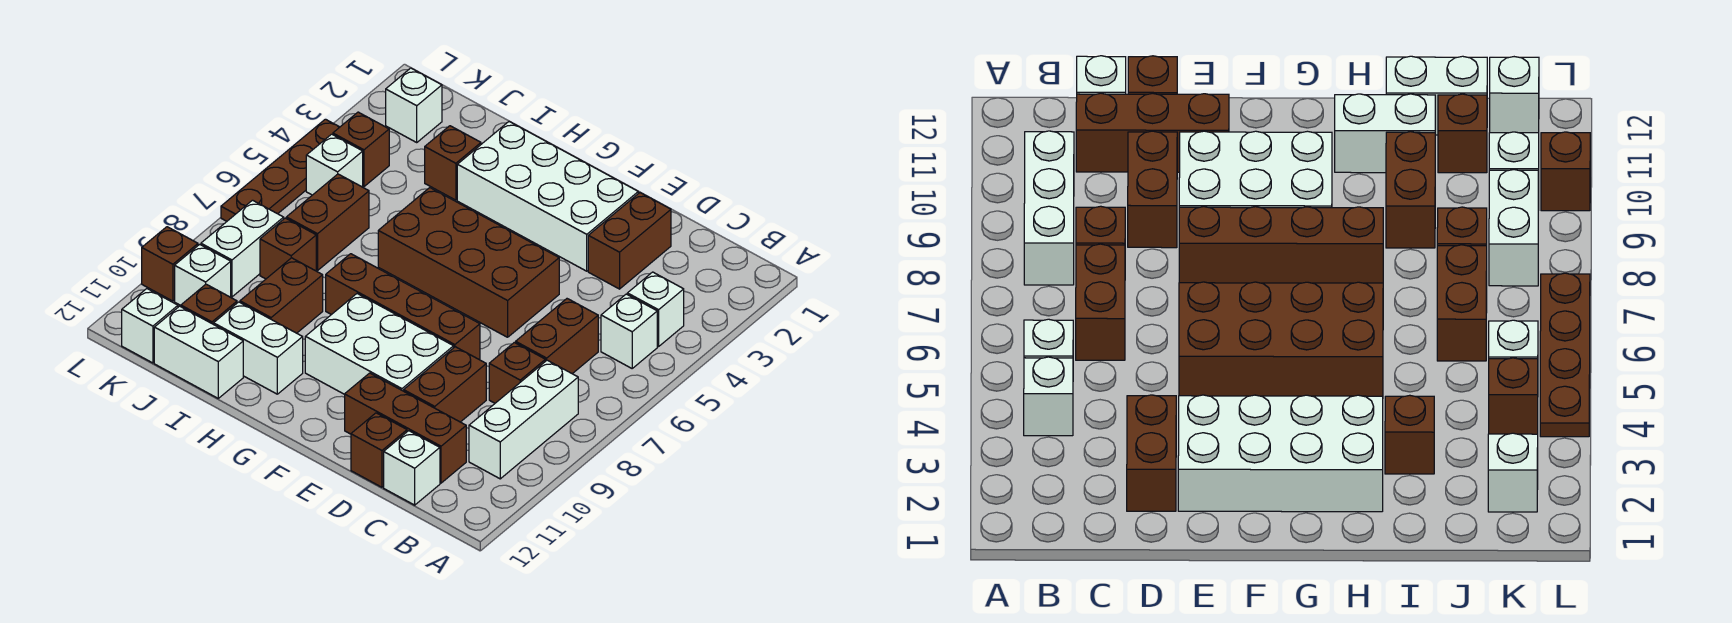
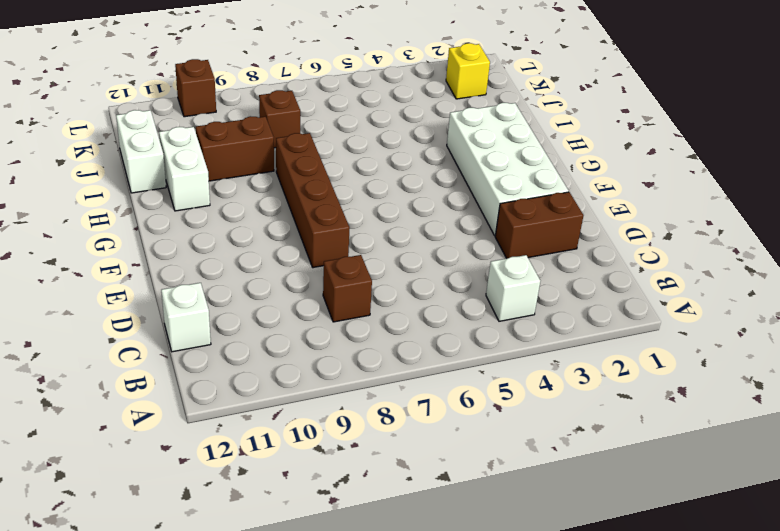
yellow brick K2 level 1 -> white brick K2 level 1
none -> white brick B5 level 1
none -> white brick B8:B10 level 1
none -> brown brick C6:C7 level 1

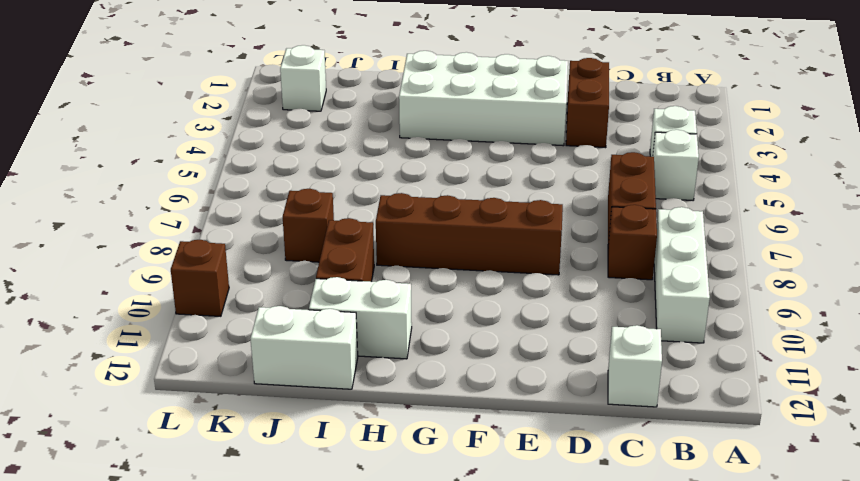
none -> brown brick C11:E11 level 1
none -> brown brick D9:D10 level 1
none -> brown brick D12 level 1

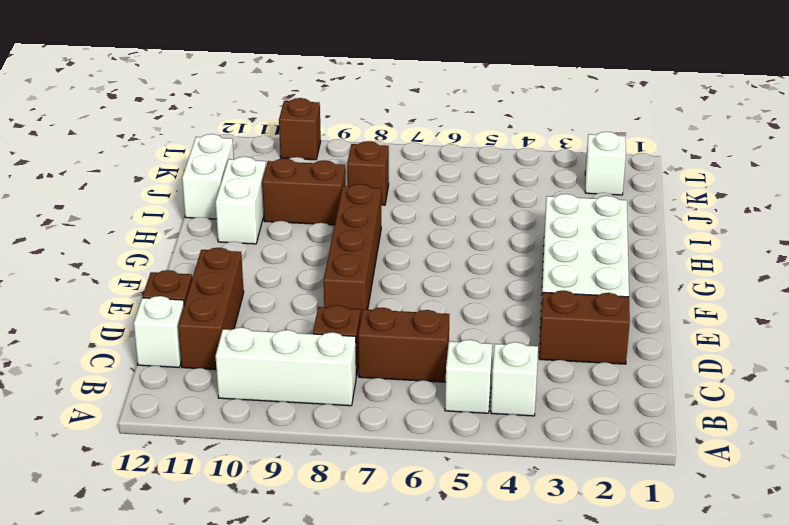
none -> brown brick D9:D10 level 1
none -> brown brick E5:H6 level 1
none -> white brick E9:G10 level 1

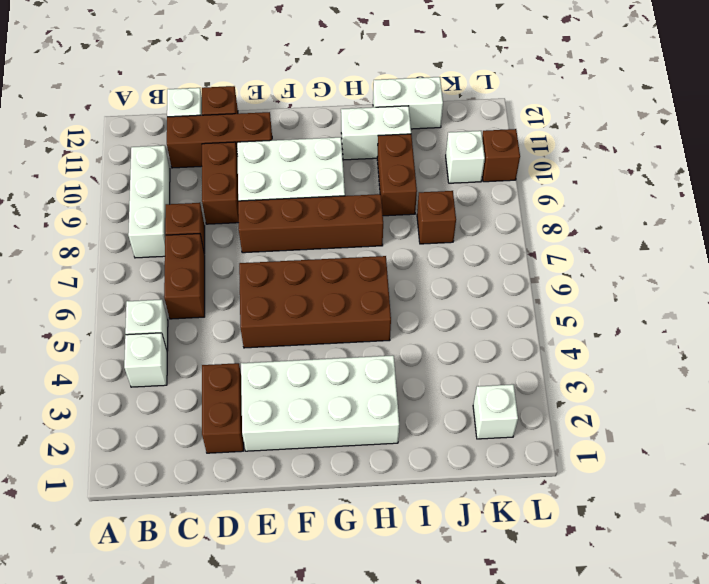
none -> brown brick I3 level 1
none -> brown brick J6:J7 level 1
none -> brown brick J11 level 1

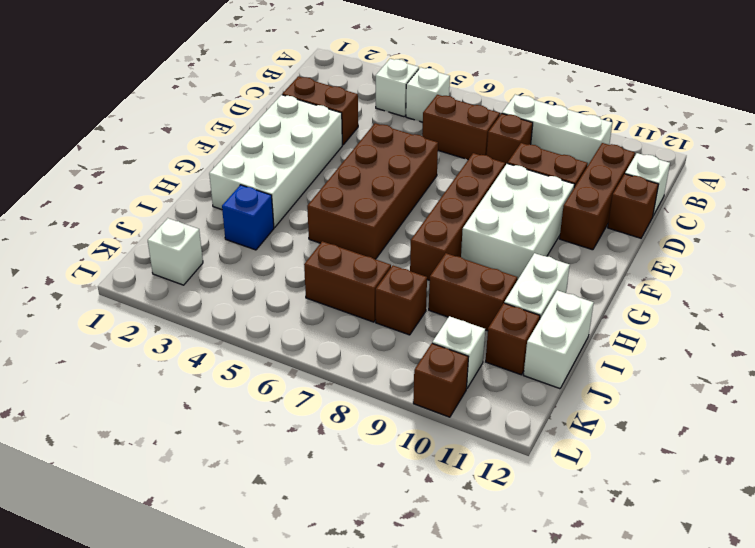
blue brick I3 level 1 -> brown brick I3 level 1
none -> brown brick K4 level 1
none -> white brick K5 level 1
none -> white brick K8:K9 level 1

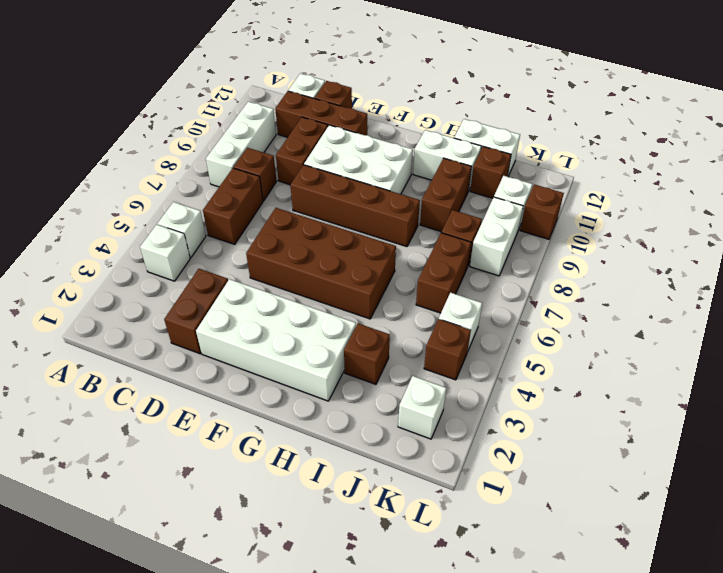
none -> white brick K12 level 1
none -> brown plate L4:L7 level 1

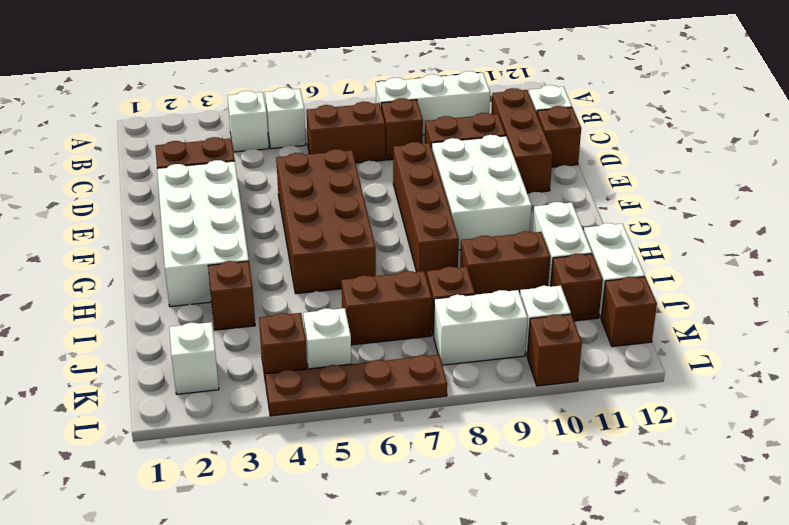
brown brick K12 level 1 -> white brick K12 level 1

